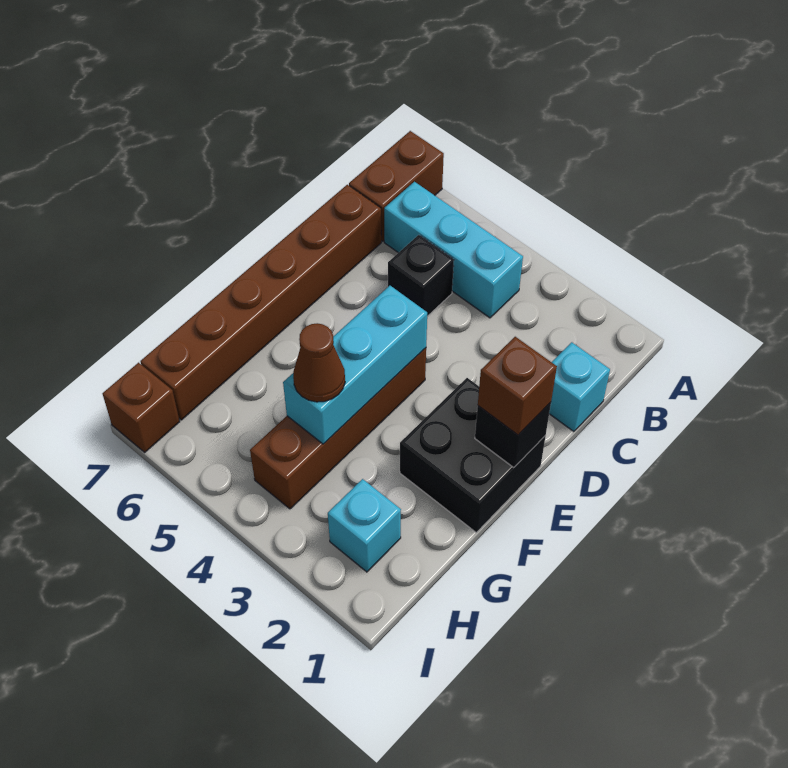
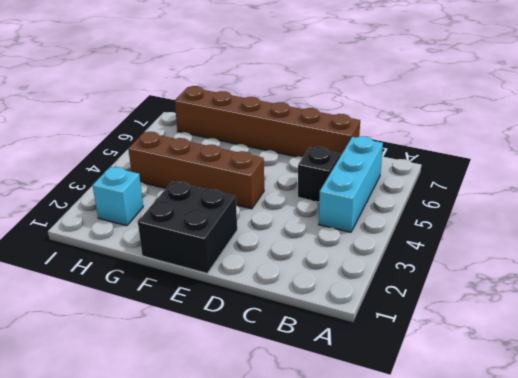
none -> brown brick A7:B7 level 1
none -> cyan brick C1 level 1
none -> brown brick I7 level 1

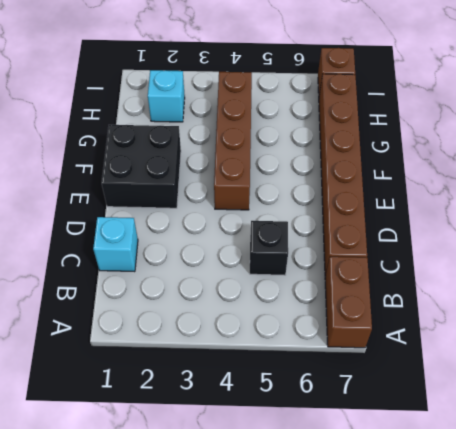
none -> cyan brick B4:B6 level 1
none -> black brick E1 level 2
none -> cyan brick E4:G4 level 2

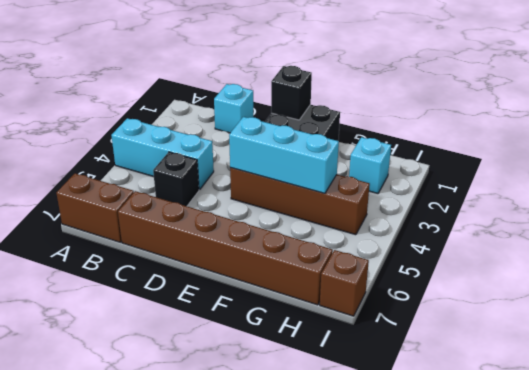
cyan brick A4:C4 level 1 -> cyan brick B4:B6 level 1
none -> brown brick E1 level 3
none -> brown cone G4 level 3

